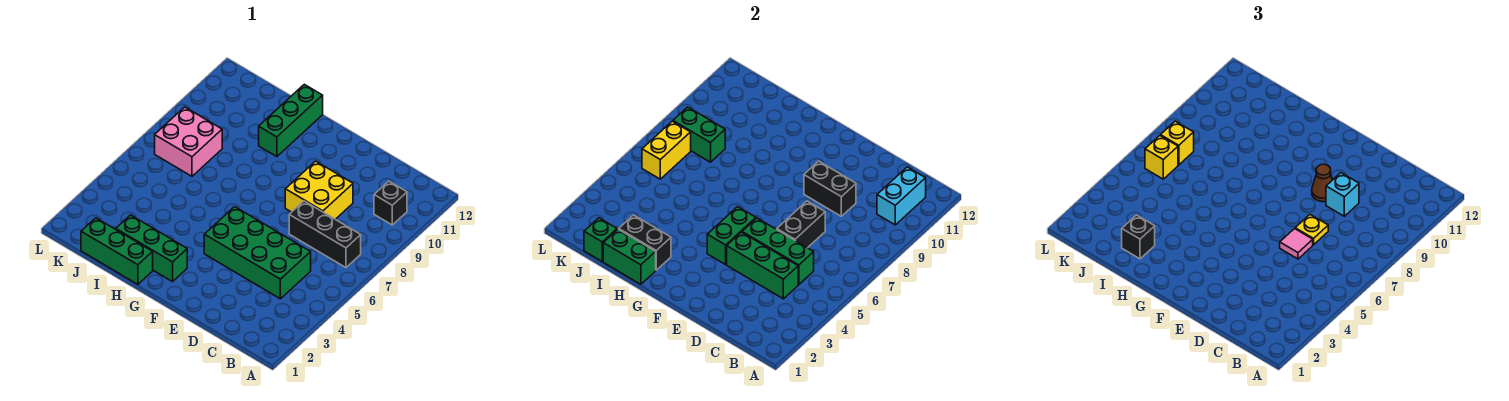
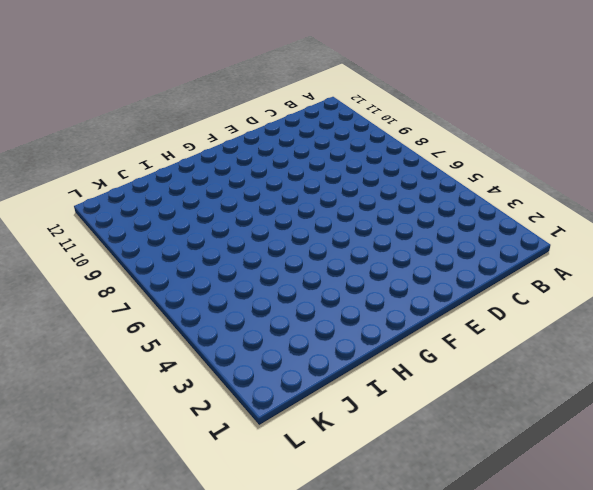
none -> black brick B7:D7 level 1
none -> black brick B10 level 1
none -> green brick C4:F5 level 1

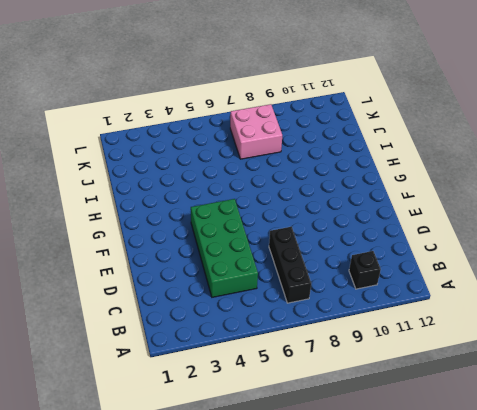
none -> yellow brick D8:E9 level 1
none -> green brick G2:I2 level 1
none -> green brick H1:J1 level 1

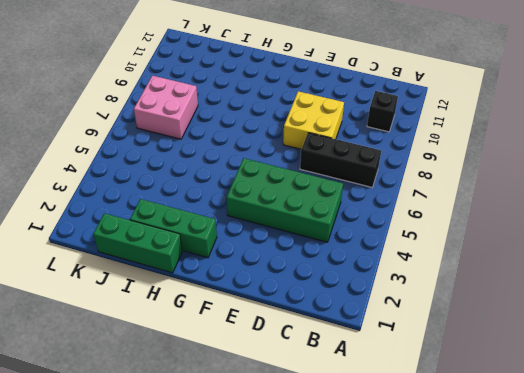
none -> green brick H10:H12 level 1
none -> cyan brick B10:B11 level 2
none -> green brick C4:E4 level 2

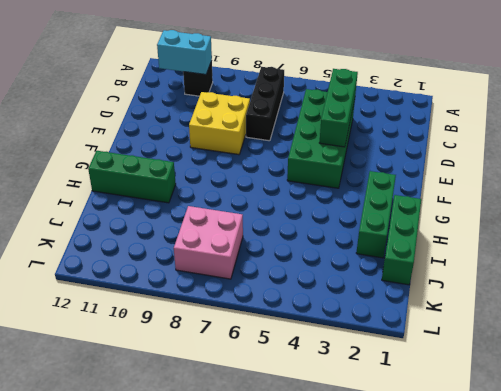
none -> green brick C5:E5 level 2
none -> black brick D6:D7 level 2
none -> black brick D9:E9 level 2

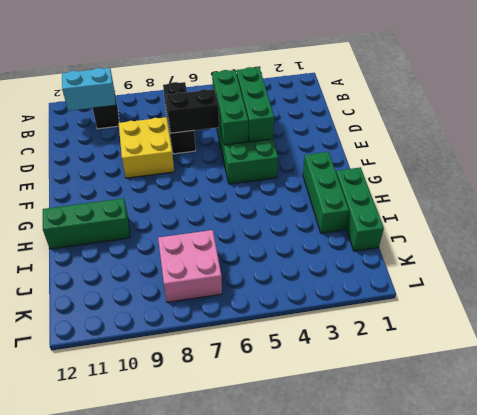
none -> black brick D9:E9 level 2
none -> green brick F4:F5 level 2
none -> green brick H1:I1 level 2

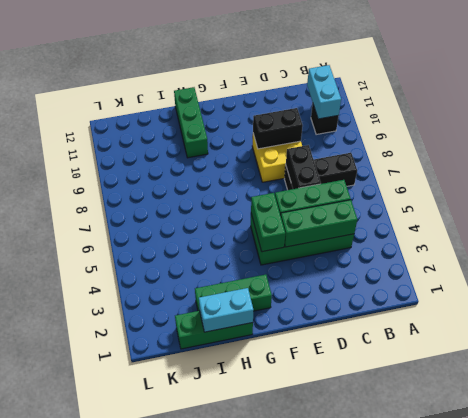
cyan brick H1:I1 level 2 -> green brick H1:I1 level 2
none -> pink brick J7:K8 level 1
none -> black brick H2:I2 level 2
none -> green brick J1 level 2

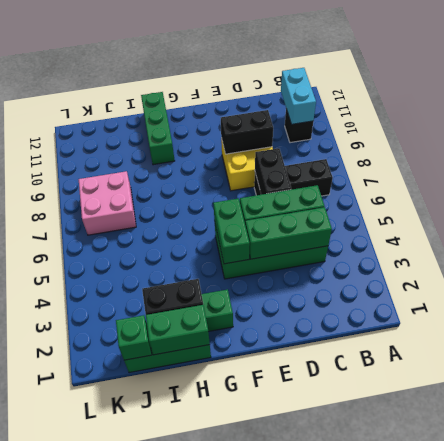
none -> green brick J8:K8 level 2
none -> yellow brick K6:K7 level 2
none -> pink tile D6 level 3

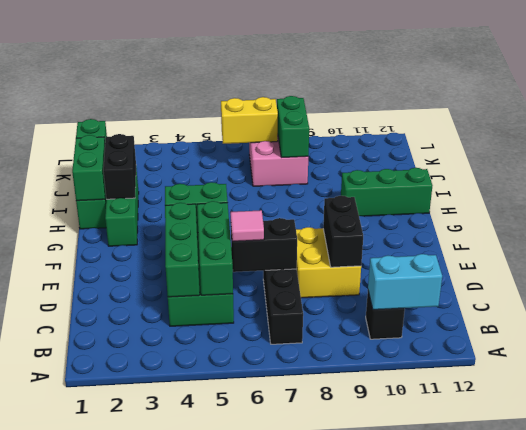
none -> yellow plate D7 level 3
none -> cyan brick D9 level 3
none -> brown cone E9 level 3

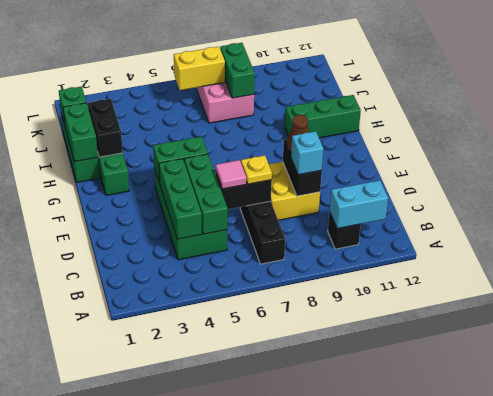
none -> black brick I2 level 3
none -> yellow brick K6 level 3
none -> yellow brick K7 level 3

